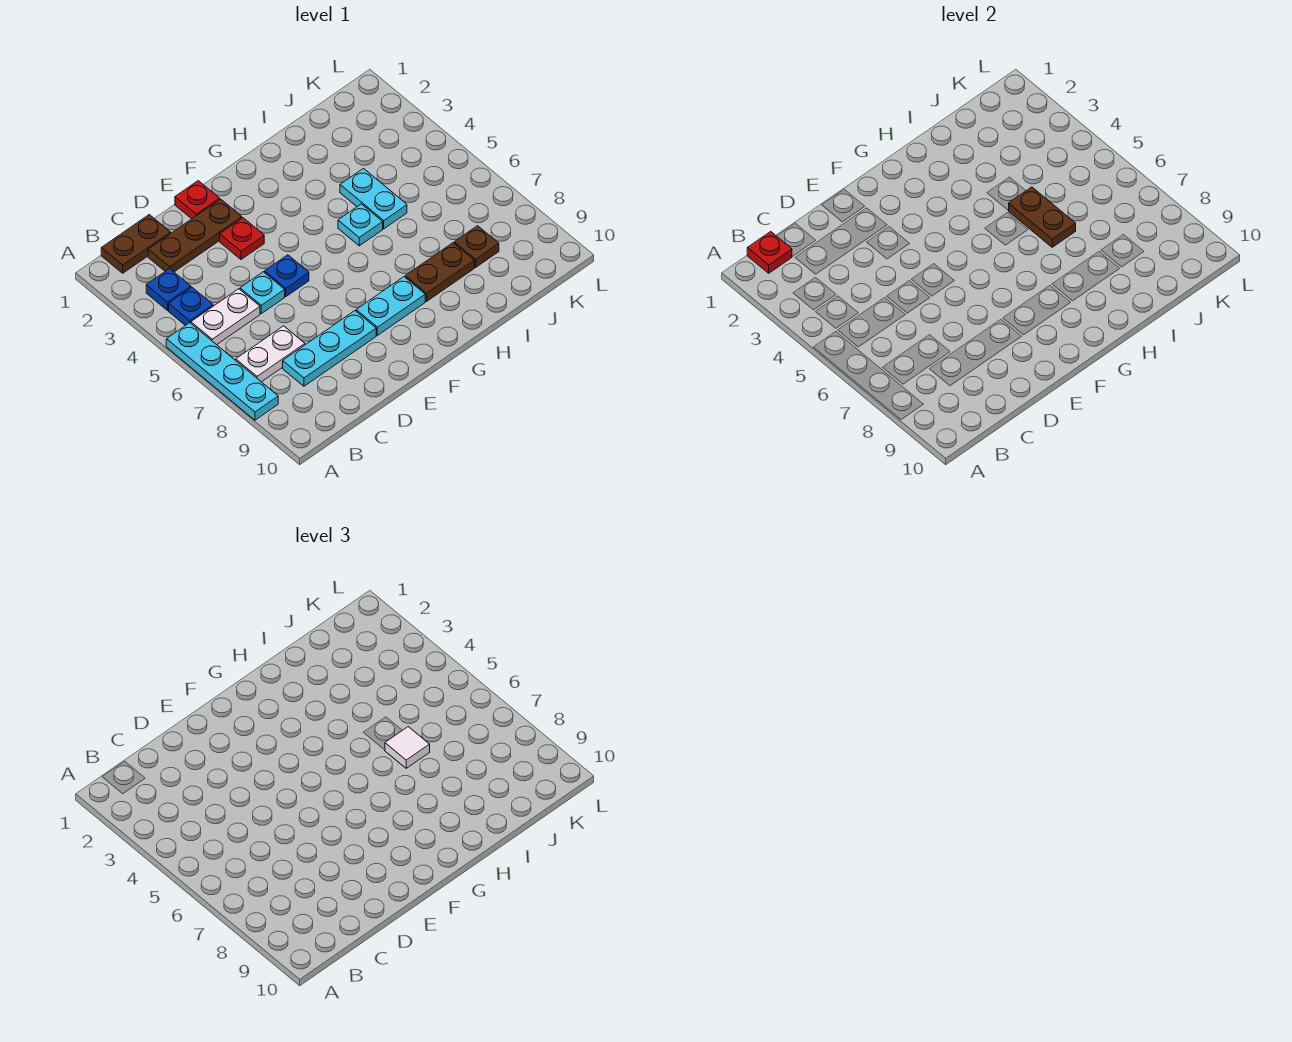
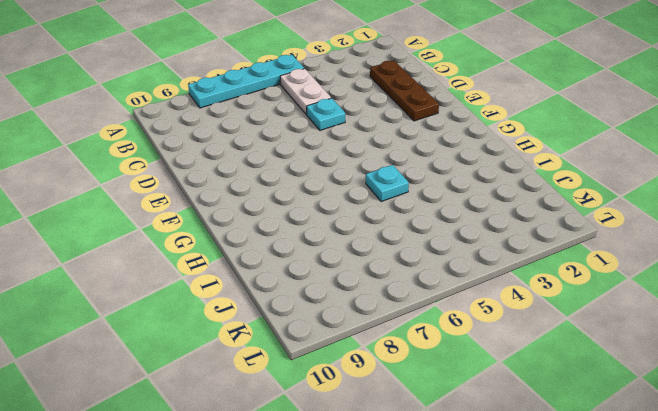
none -> brown plate B1:C1 level 1
none -> blue plate B3 level 1
none -> blue plate B4 level 1

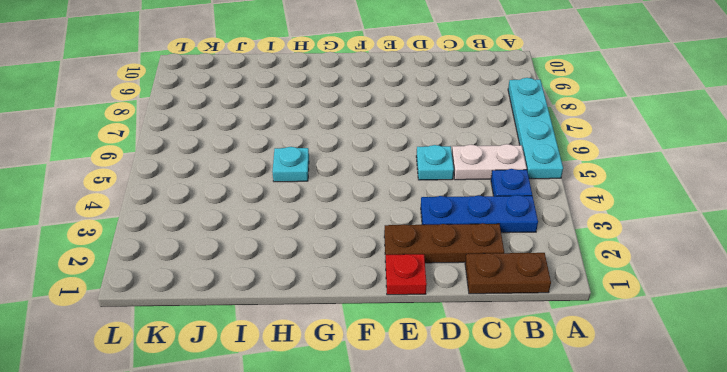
blue plate B3:D3 level 1 -> blue plate B3 level 1
none -> white plate B7:C7 level 1
none -> cyan plate C8:E8 level 1
none -> red plate E3 level 1

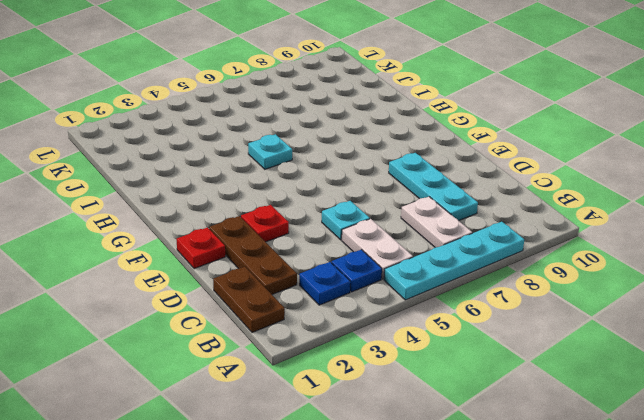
none -> blue plate E5 level 1
none -> cyan plate F8:G8 level 1
none -> brown plate H8:I8 level 1

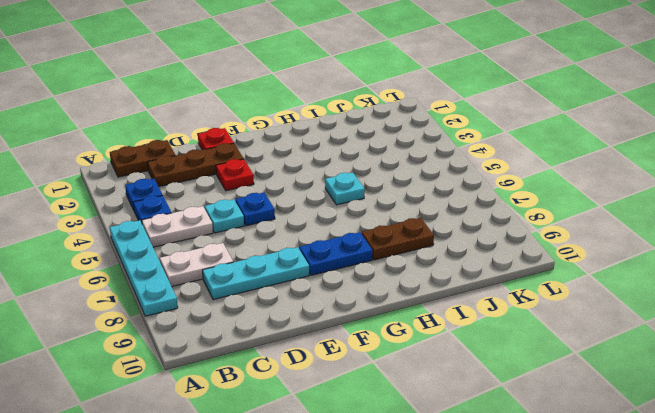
blue plate F8:G8 level 1 -> cyan plate F8:G8 level 1
none -> cyan plate I4:I5 level 1
none -> brown plate J8 level 1
none -> red plate B1 level 2

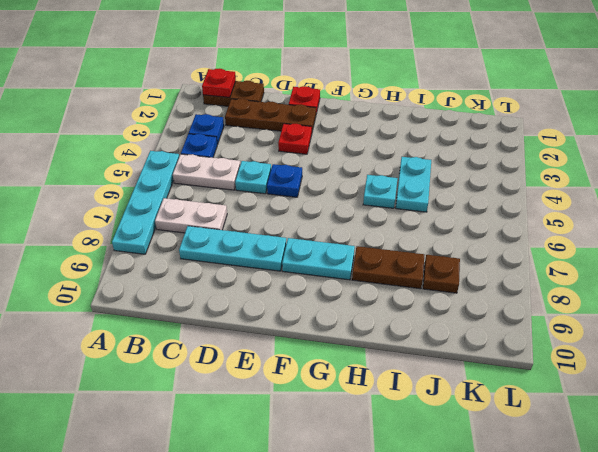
none -> brown plate I5:I6 level 2
none -> white tile I6 level 3

